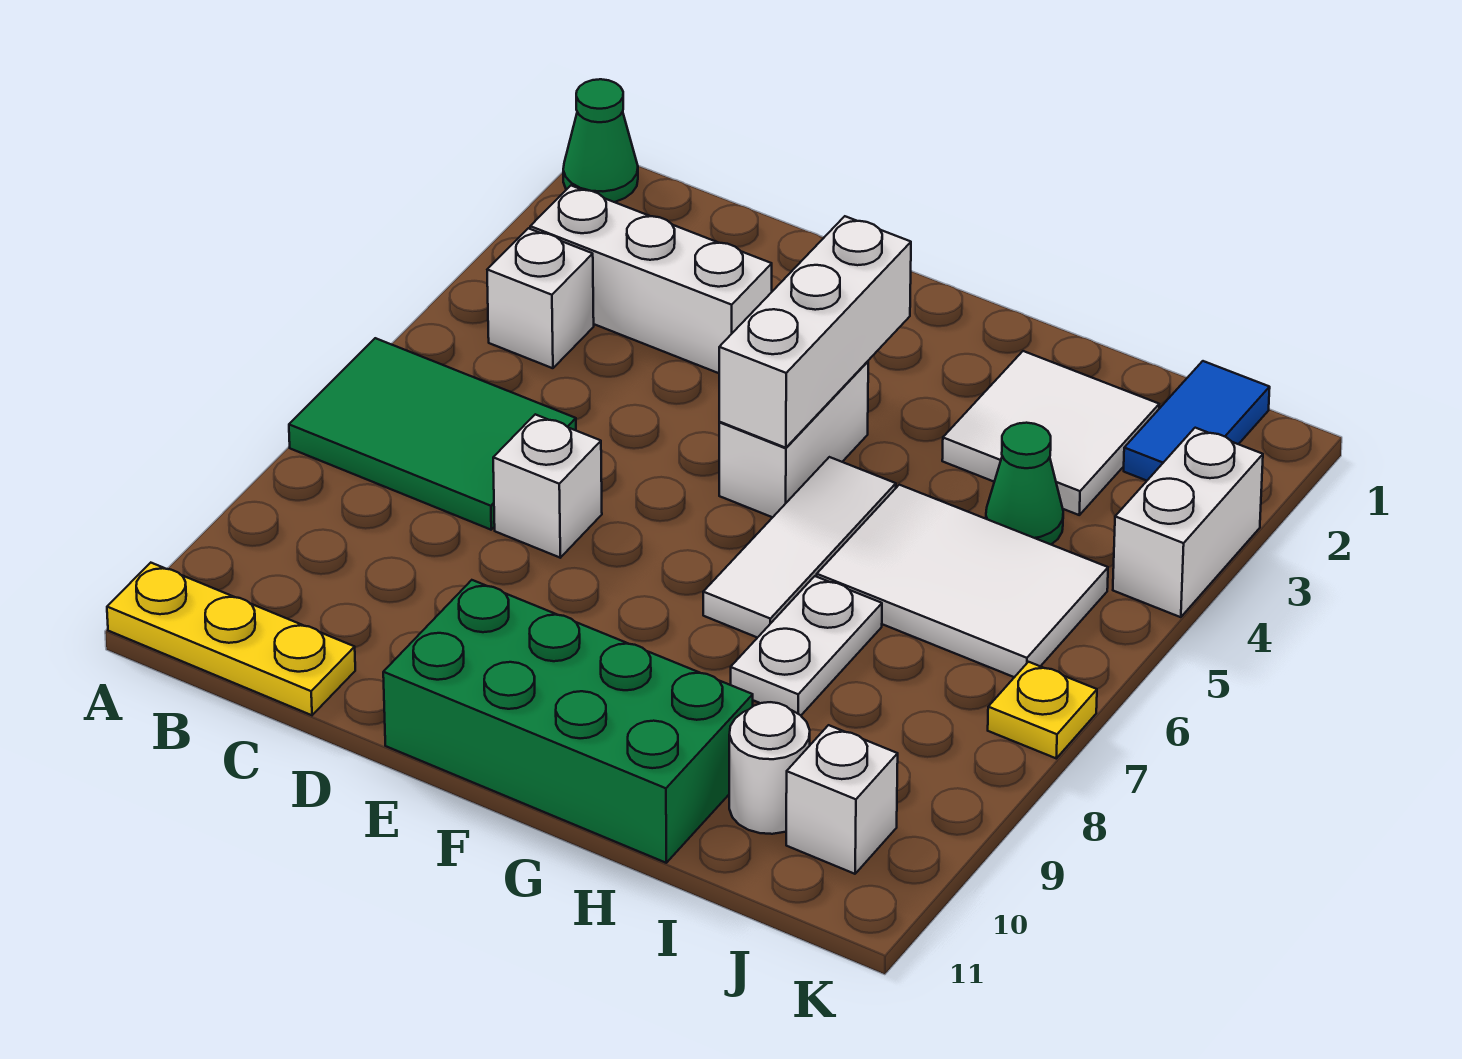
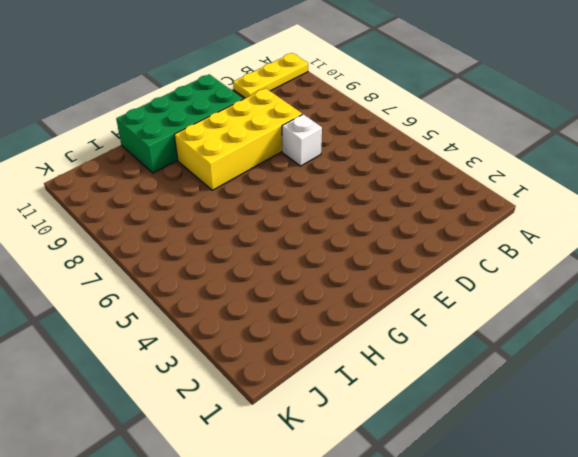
yellow brick D8:G9 level 1 -> none
none -> green cone A1 level 1
none -> green tile A6:C7 level 1
none -> white brick B3:D3 level 1

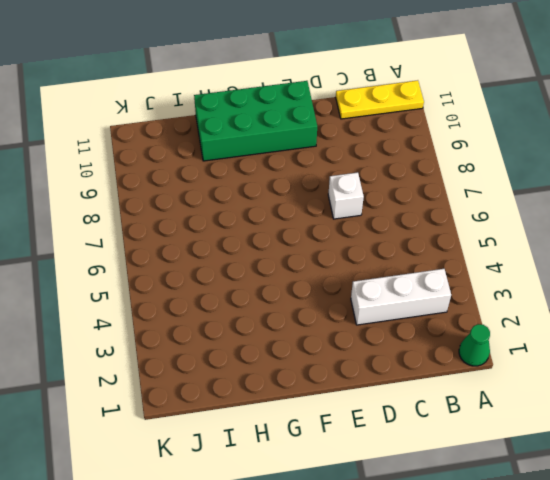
none -> green tile A6:C7 level 1
none -> white brick B4 level 1
none -> white brick F4:F5 level 1

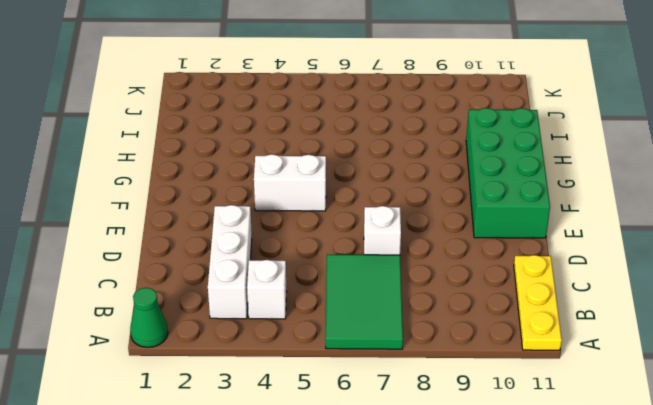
none -> white tile G5:G7 level 1
none -> white tile H2:I3 level 1
none -> white tile H5:J6 level 1

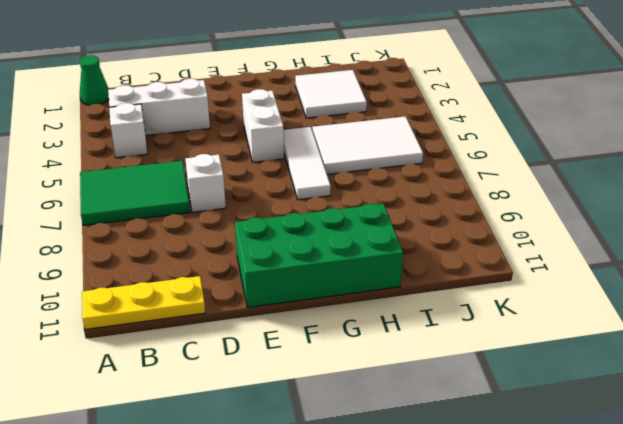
none -> white plate H7:H8 level 1
none -> green cone I4 level 1
none -> white round brick I10 level 1

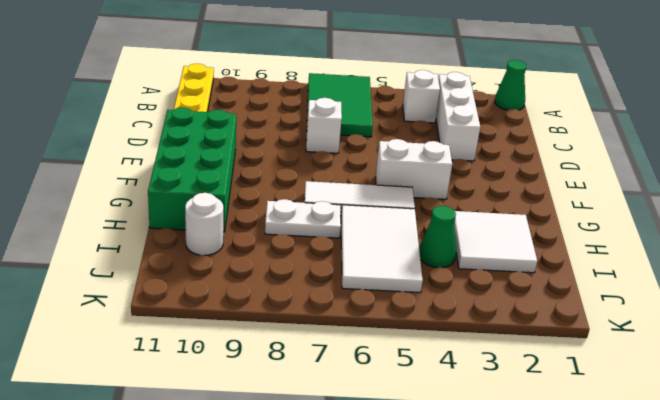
none -> blue tile J1:J2 level 1
none -> white brick J10 level 1
none -> white brick K3:K4 level 1

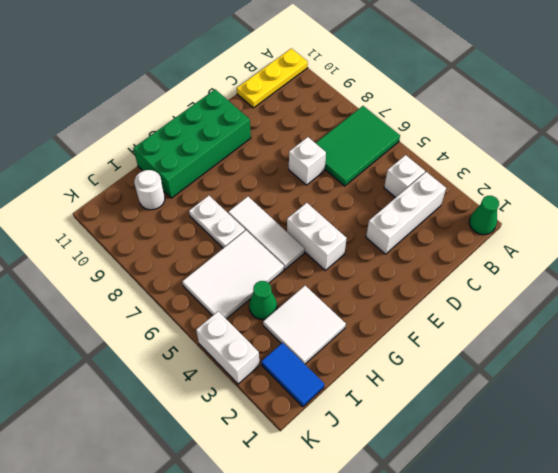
none -> white brick J10 level 1
none -> yellow plate K7 level 1
none -> white brick F3:F5 level 2

